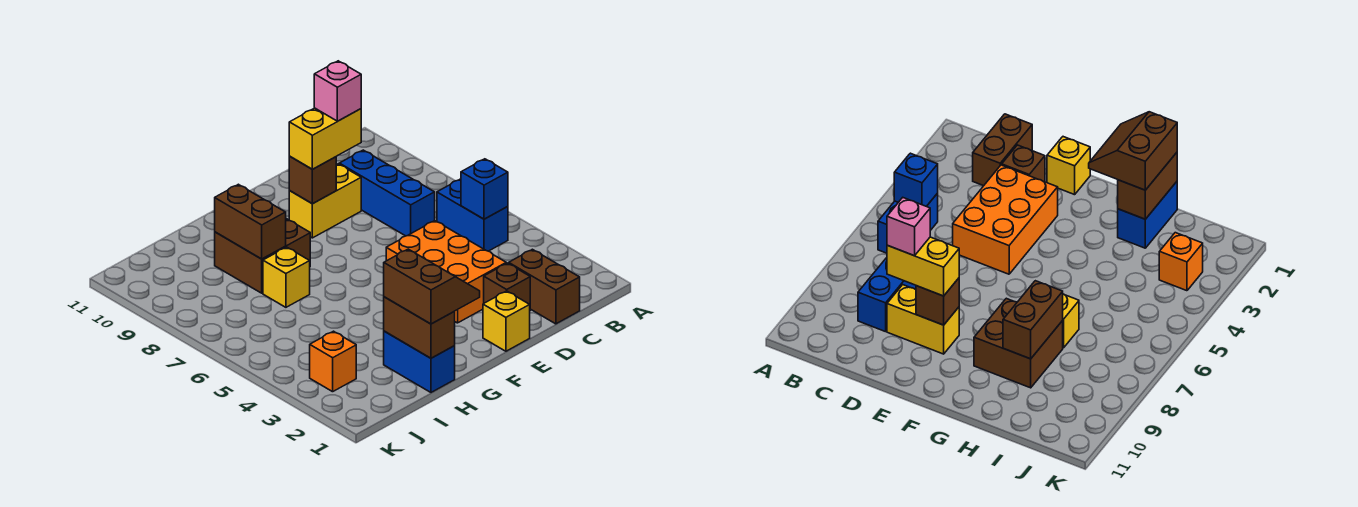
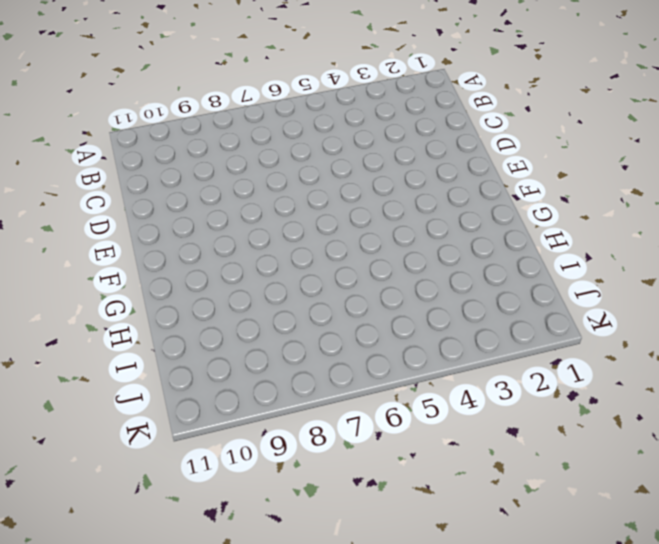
none -> blue brick B5:B6 level 1
none -> brown brick C1:C2 level 1
none -> blue brick C7:C9 level 1

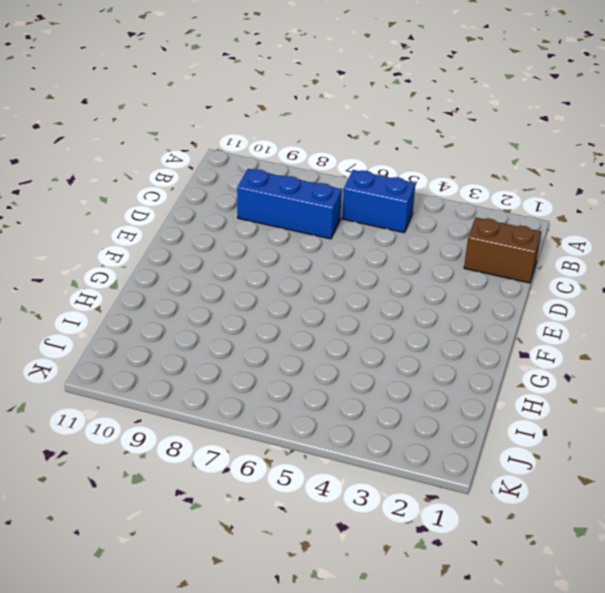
none -> brown brick D2 level 1
none -> orange brick D3:E5 level 1
none -> yellow brick D9:E9 level 1

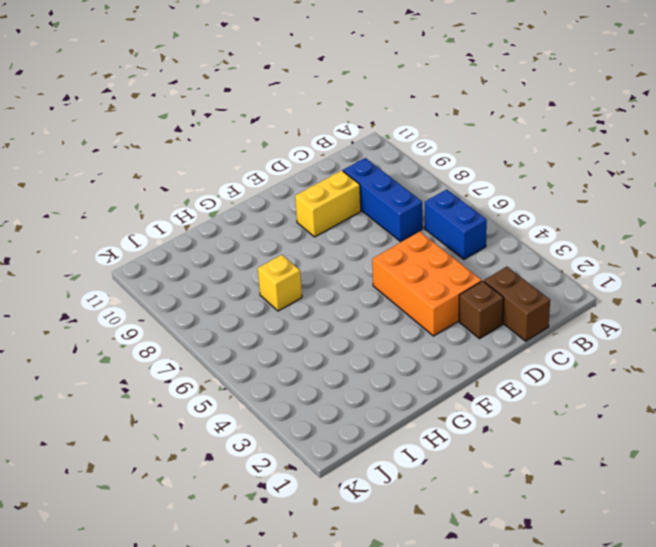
none -> yellow brick E1 level 1
none -> brown brick G8:H9 level 1
none -> blue brick H1:H2 level 1

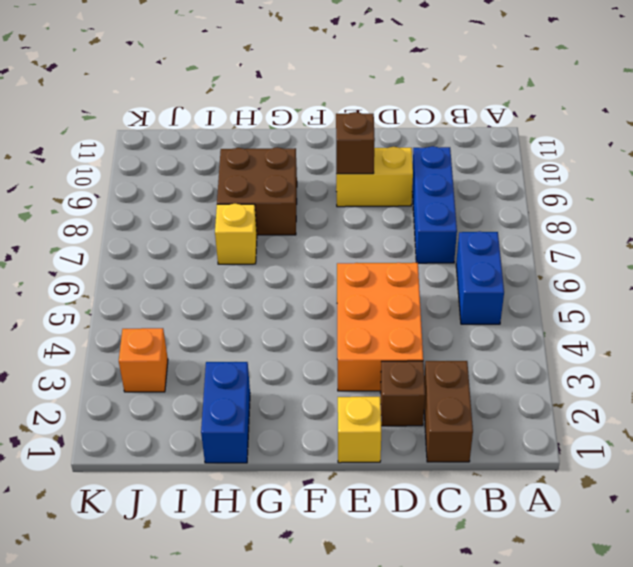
none -> blue brick B5 level 2
none -> brown brick H1:H2 level 2
none -> brown brick H8:H9 level 2

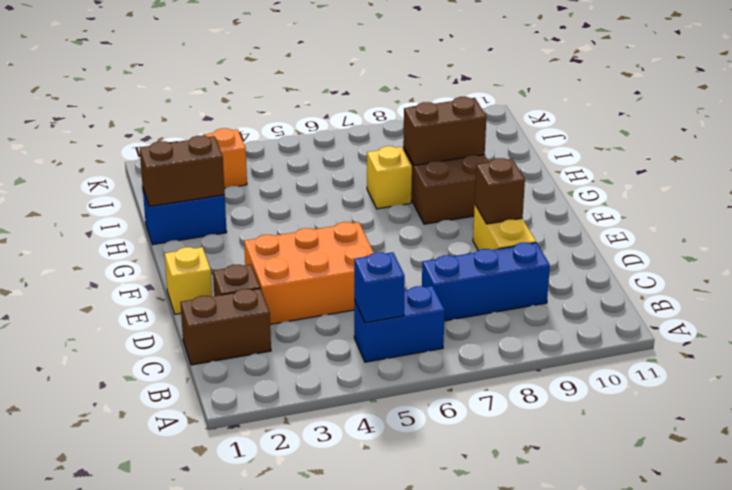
none -> yellow brick D9:E9 level 3
none -> brown slope G1:H2 level 3 top H
none -> pink brick D9 level 4

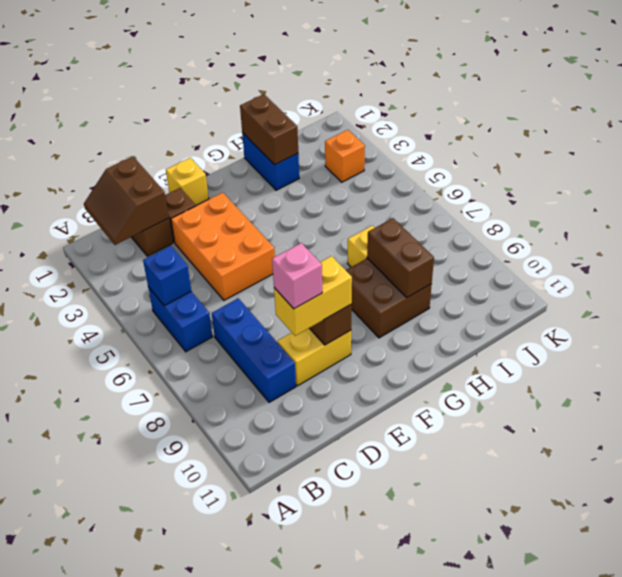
brown slope B1:C2 level 2 top C -> brown slope G1:H2 level 3 top H

